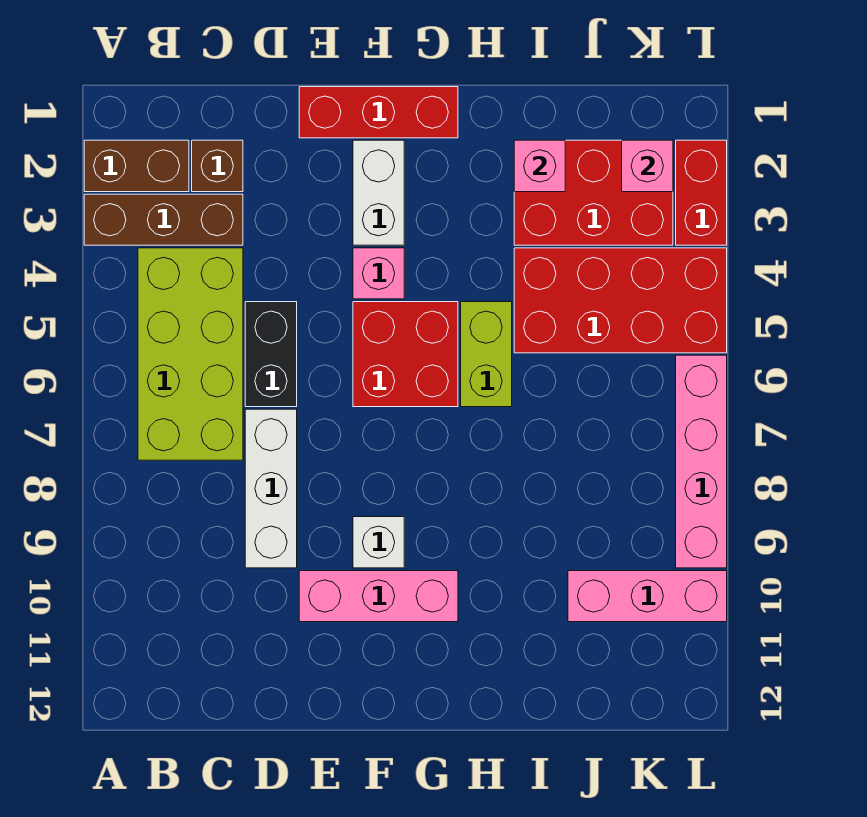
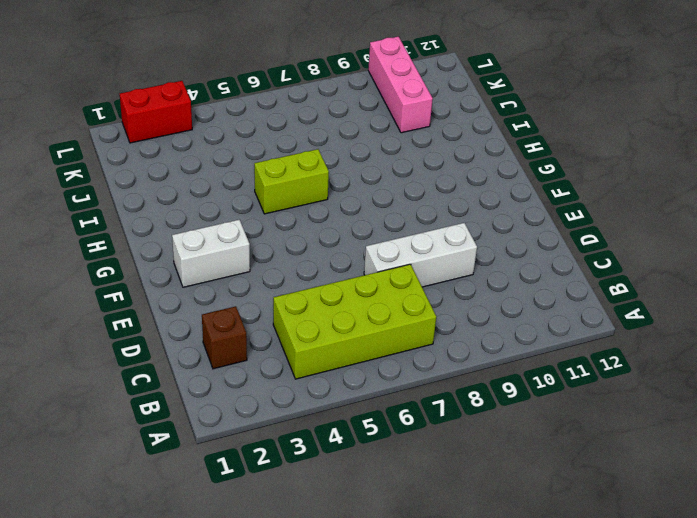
none -> brown brick A2:B2 level 1
none -> brown brick A3:C3 level 1
none -> black brick D5:D6 level 1

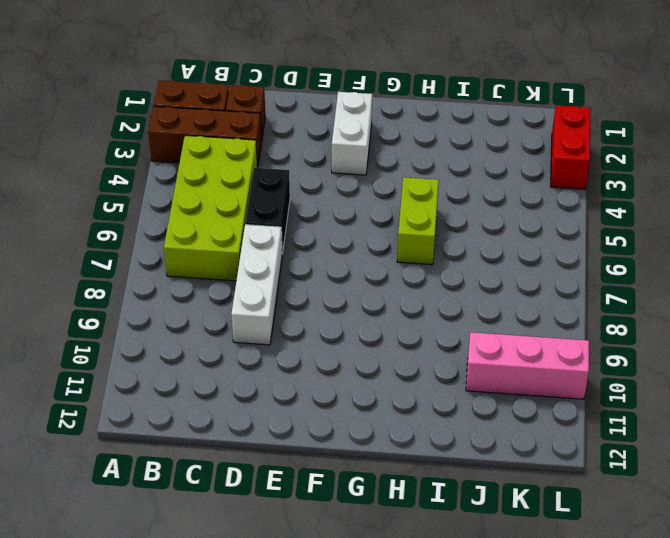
none -> red brick E1:G1 level 1
none -> pink brick E10:G10 level 1
none -> pink brick F4 level 1

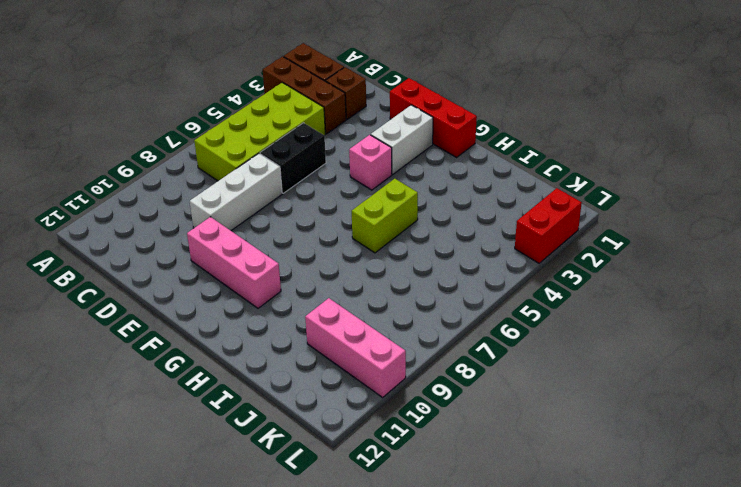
none -> red brick F5:G6 level 1
none -> white brick F9 level 1
none -> red brick I2:K3 level 1

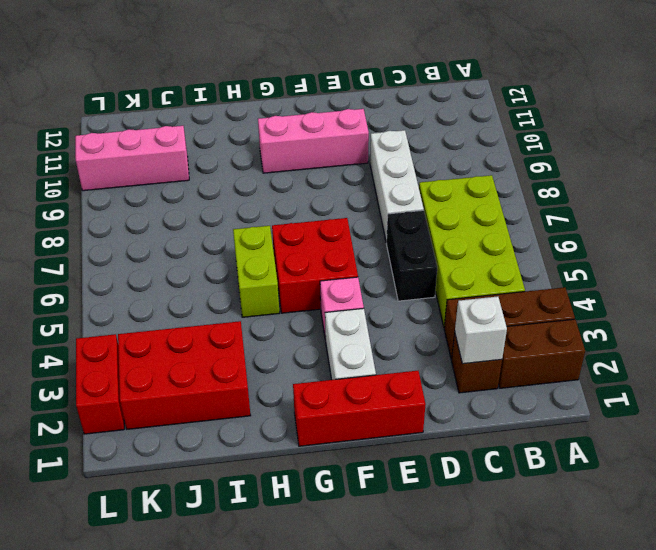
white brick C2 level 2 -> white brick F9 level 1
none -> red brick I4:L5 level 1
none -> pink brick L6:L9 level 1
none -> pink brick I2 level 2

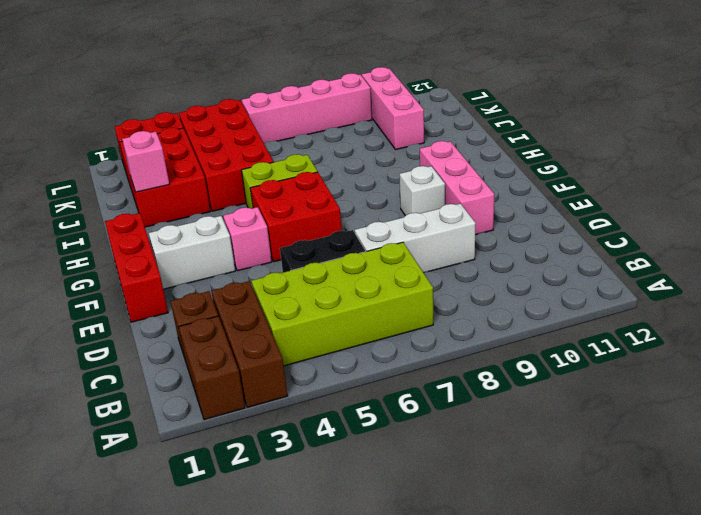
none -> pink brick K2 level 2

